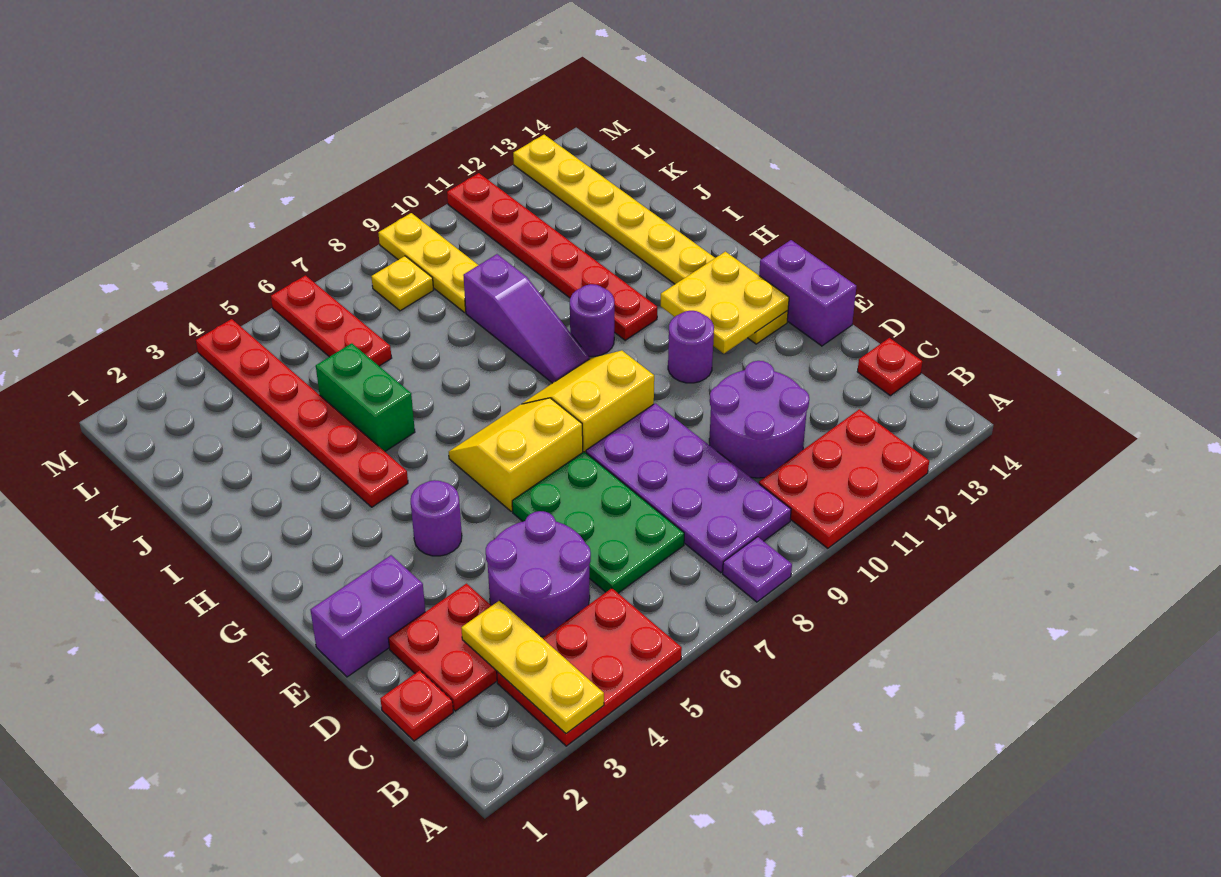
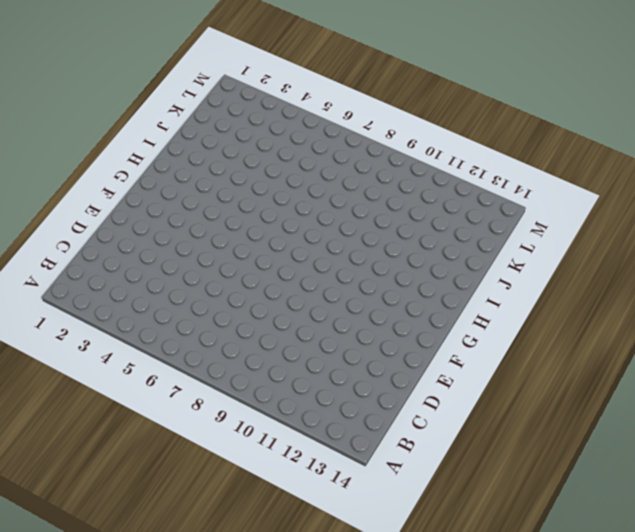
none -> red plate A3:B5 level 1
none -> purple plate A8 level 1
none -> red plate A10:B12 level 1

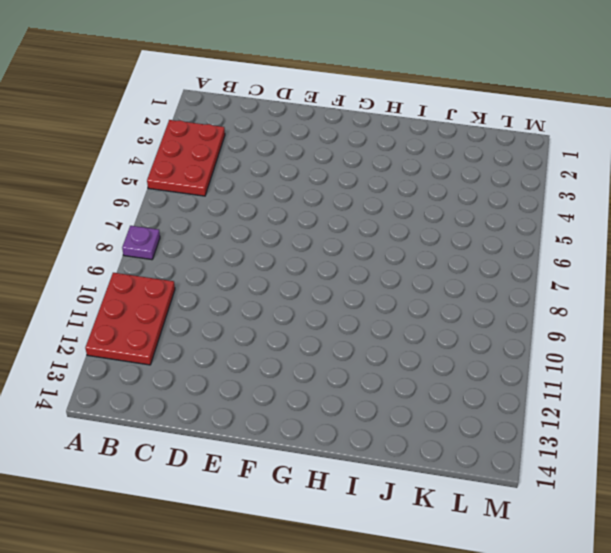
none -> purple plate B8:E9 level 1
none -> red plate C1 level 1
none -> red plate C2:D3 level 1

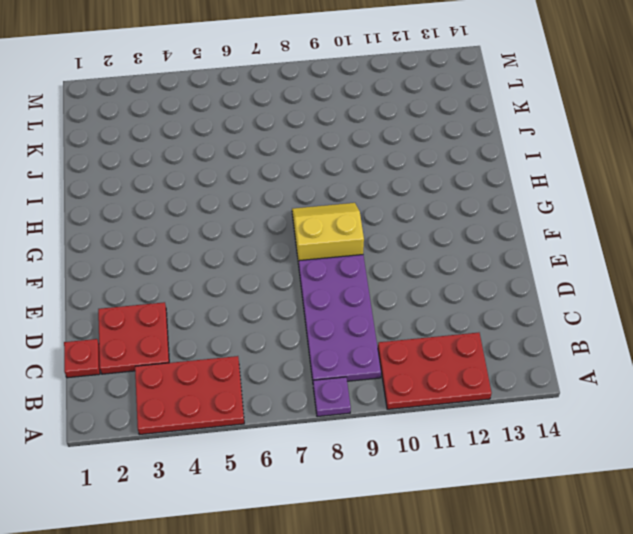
none -> purple round brick C4:D5 level 1
none -> green plate C6:E7 level 1
none -> purple round brick C10:D11 level 1

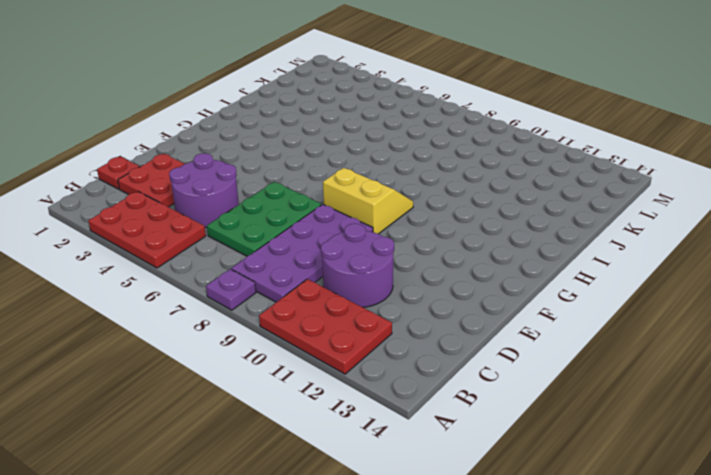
none -> red plate C14 level 1
none -> purple brick E1:E2 level 1
none -> purple brick E14:F14 level 1

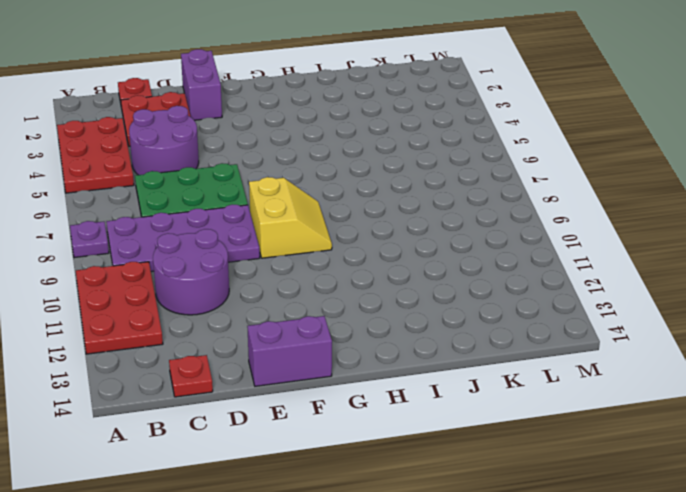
none -> purple round brick F4 level 1
none -> yellow slope F6:G7 level 1 top F
none -> purple round brick F11 level 1

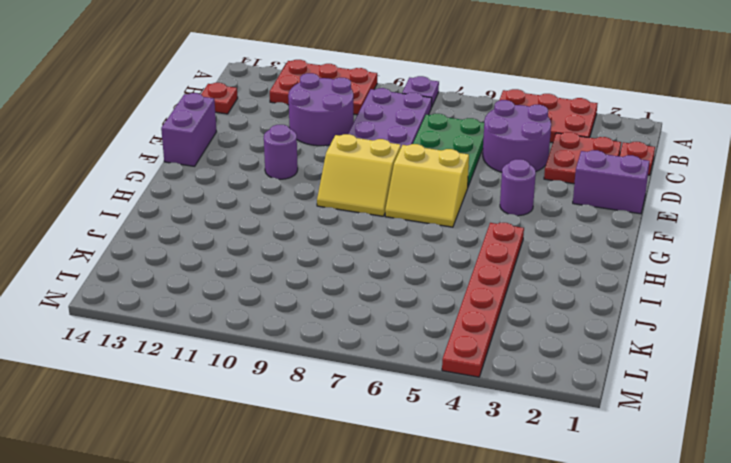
none -> yellow plate F13:M13 level 1
none -> purple slope H9:J9 level 1 top J
none -> purple round brick H10 level 1

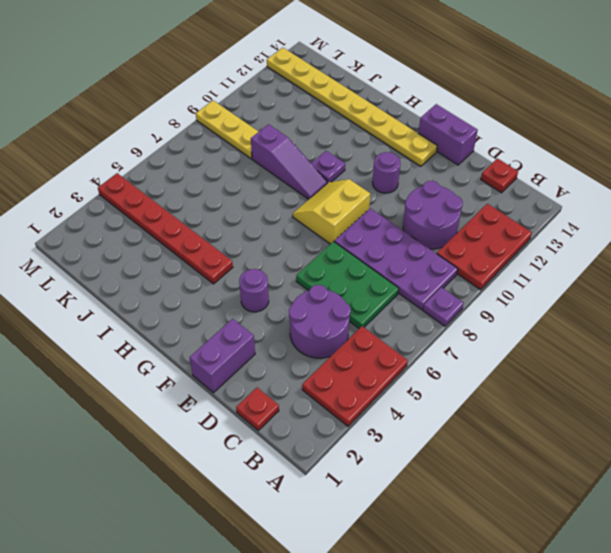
purple plate H10 level 1 -> purple round brick H10 level 1
none -> red plate C2:D3 level 1
none -> yellow slope F6:G7 level 1 top F
none -> red plate H11:M11 level 1

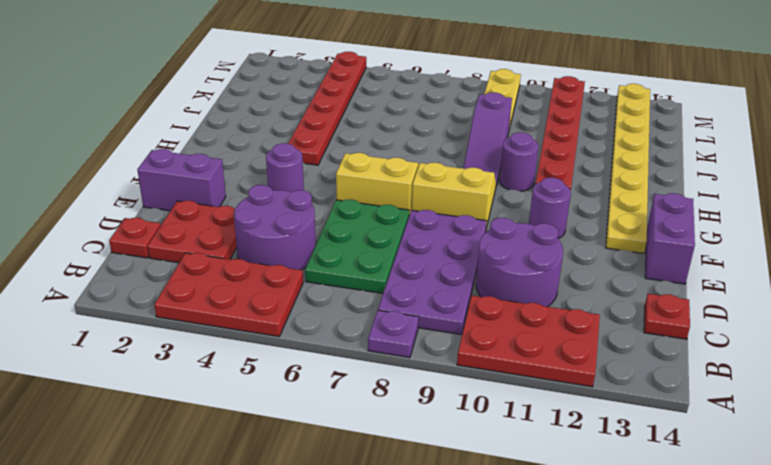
none -> green brick I5:J5 level 1
none -> red plate K6:M6 level 1
none -> yellow plate L8 level 1

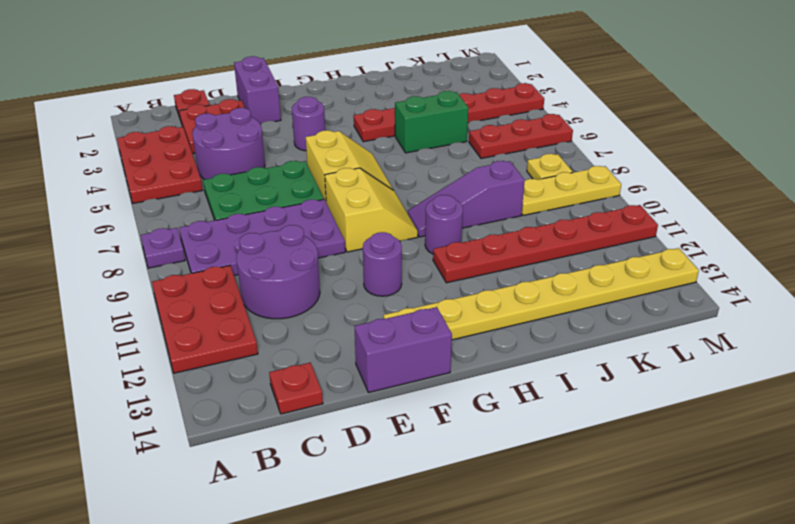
none -> yellow plate A3:C3 level 2
none -> yellow plate F12:G13 level 2

